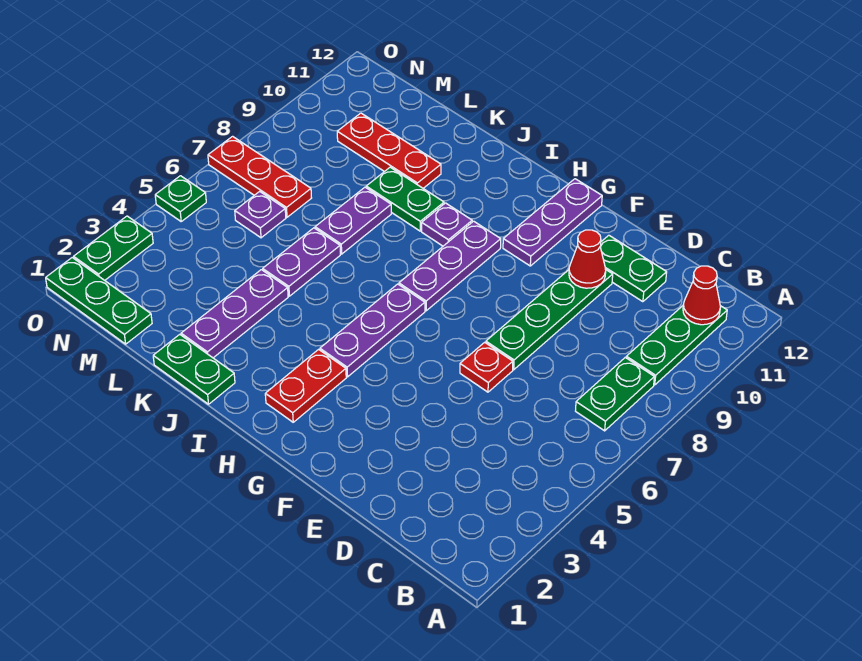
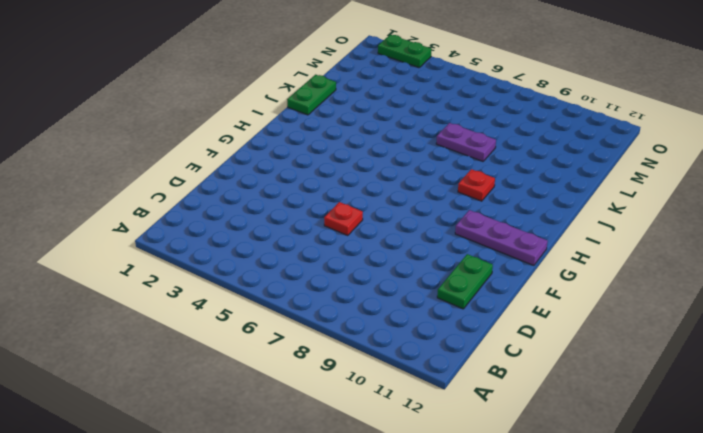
red plate I9 level 1 -> purple plate I9 level 1
none -> green plate B7:B8 level 1
none -> green plate B9:B11 level 1
none -> green plate E7:E10 level 1

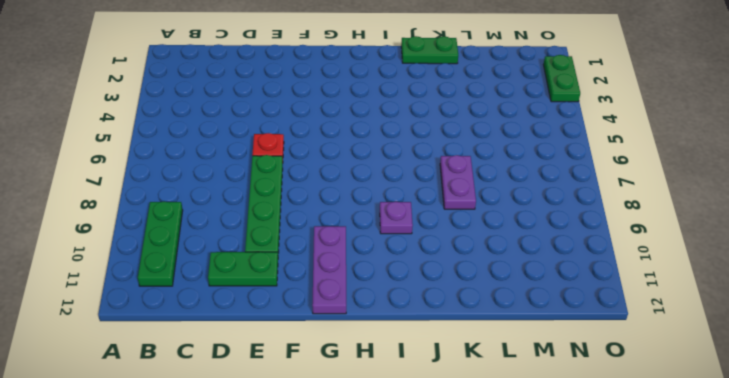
none -> green plate B7:B8 level 1
none -> red plate H2:H3 level 1
none -> purple plate H4:H6 level 1

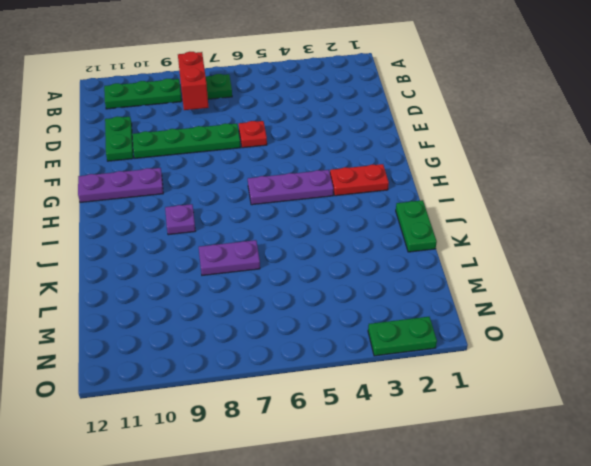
red brick B8:C8 level 2 -> none
none -> purple plate H7:H9 level 1
none -> green plate J9:K9 level 1
none -> purple plate K2:K4 level 1

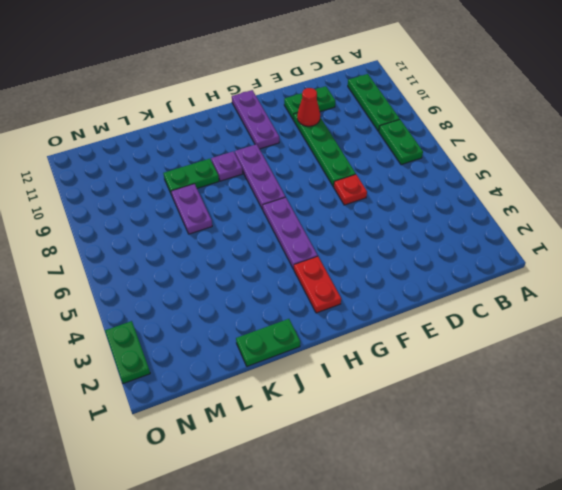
none -> purple plate K2:K4 level 1
none -> purple plate K5:K6 level 1
none -> red plate K10:M10 level 1

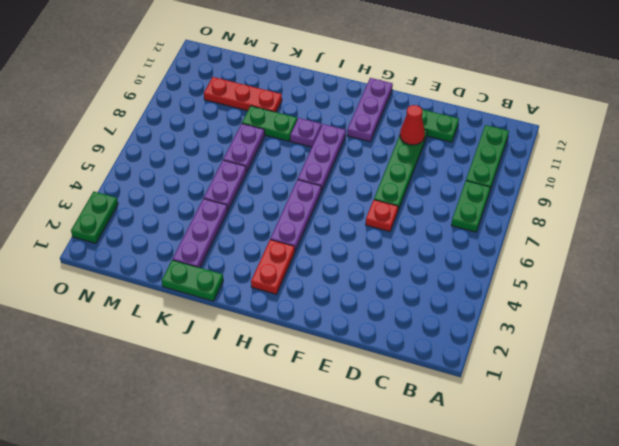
none -> green plate M1:O1 level 1
none -> purple plate M6 level 1
none -> red plate M7:O7 level 1

